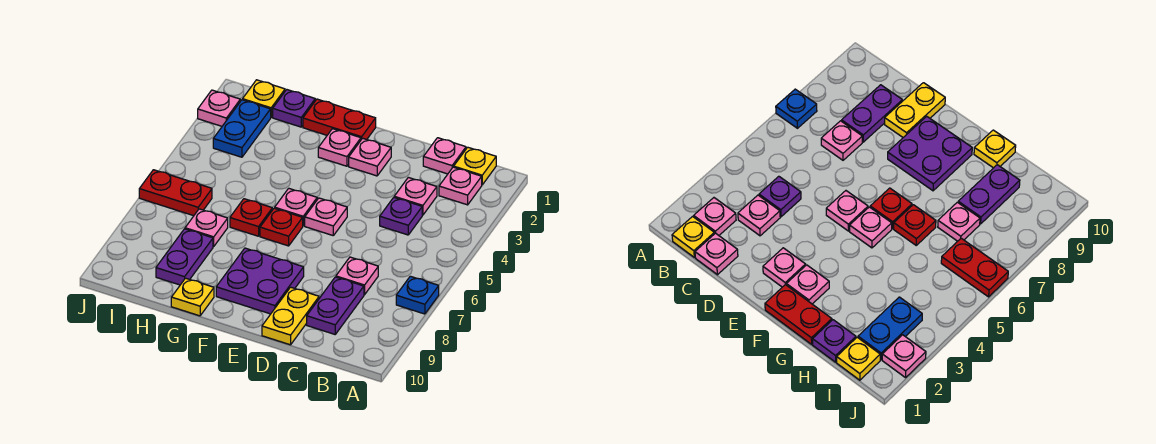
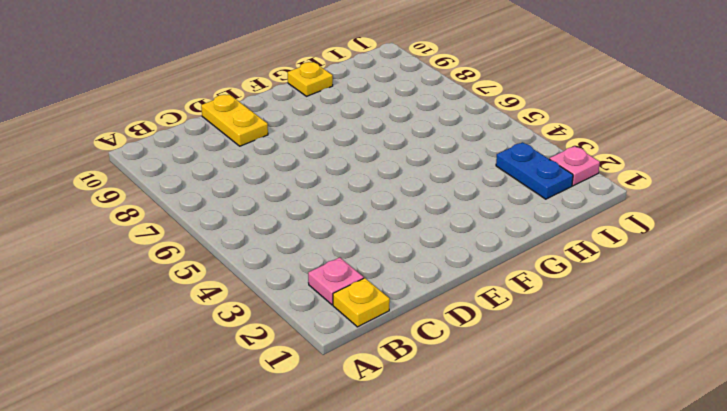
none -> blue plate A7 level 1
none -> pink plate C1 level 1
none -> pink plate C3 level 1

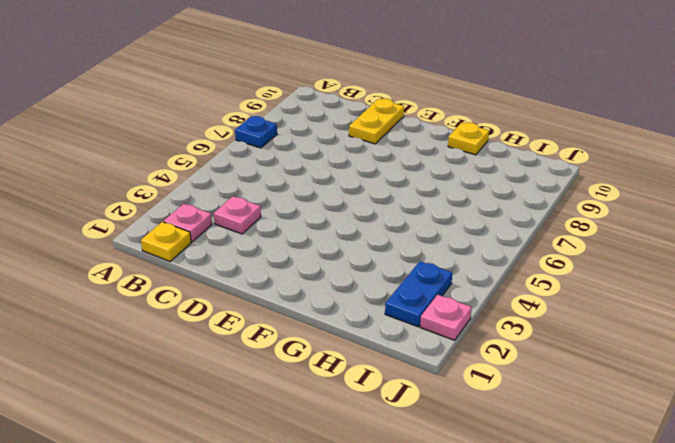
none -> pink plate C1 level 1
none -> purple plate C4 level 1
none -> pink plate C7 level 1

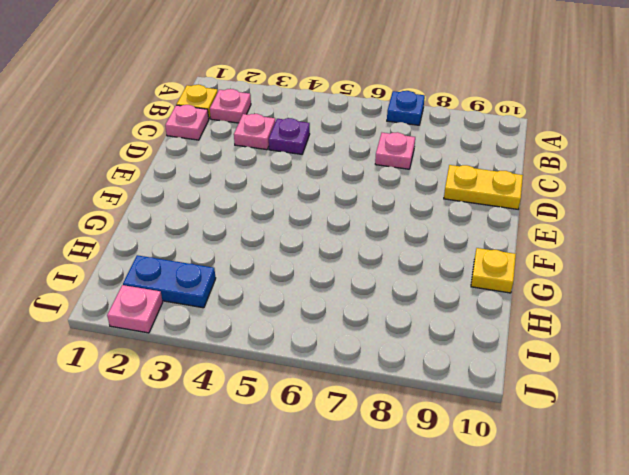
none -> purple plate C8:C9 level 1
none -> pink plate E2 level 1
none -> pink plate E5 level 1

